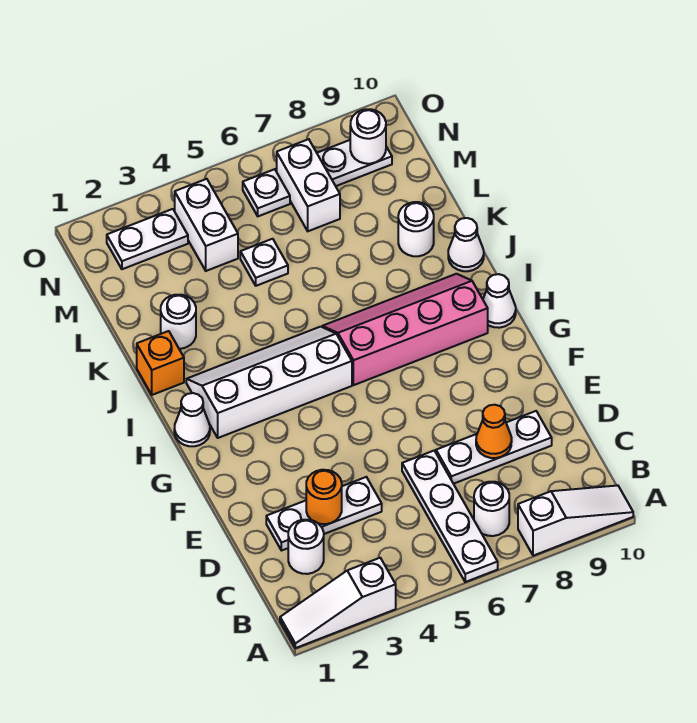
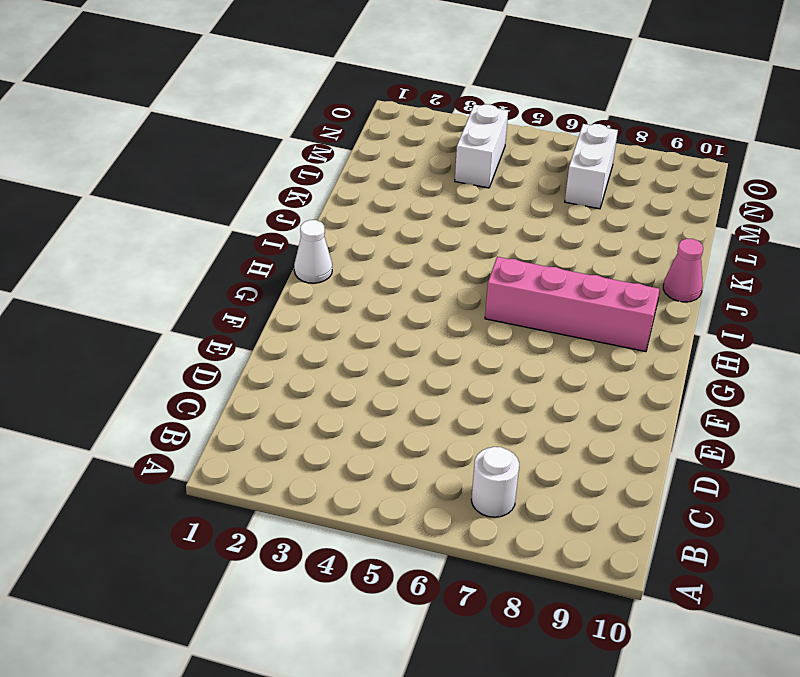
pink cone J10 level 1 -> white cone J10 level 1
none -> white slope A1:A3 level 1 top 3
none -> white plate A6:D6 level 1
none -> white slope A8:A10 level 1 top 8

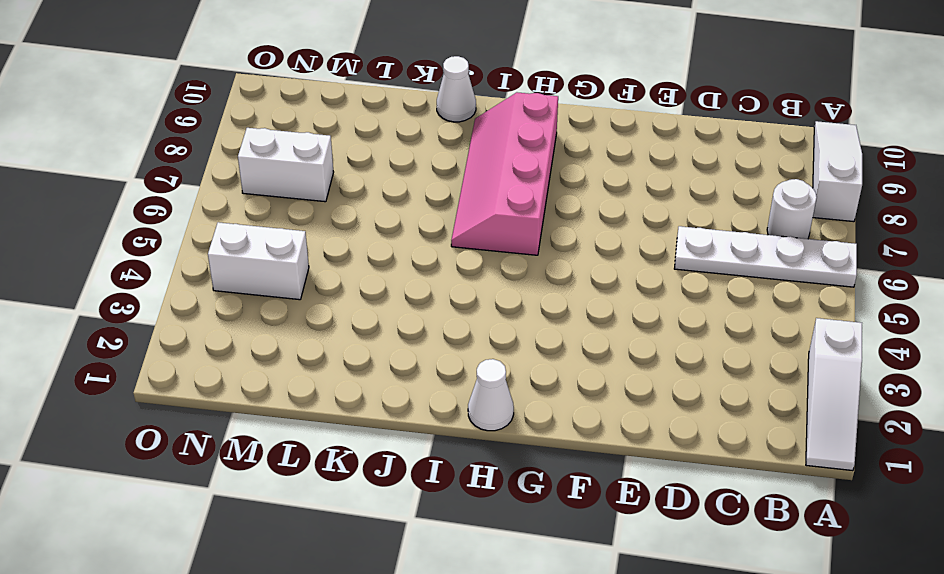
none -> white round brick C2 level 1
none -> white plate D2:D4 level 1
none -> white plate D7:D9 level 1

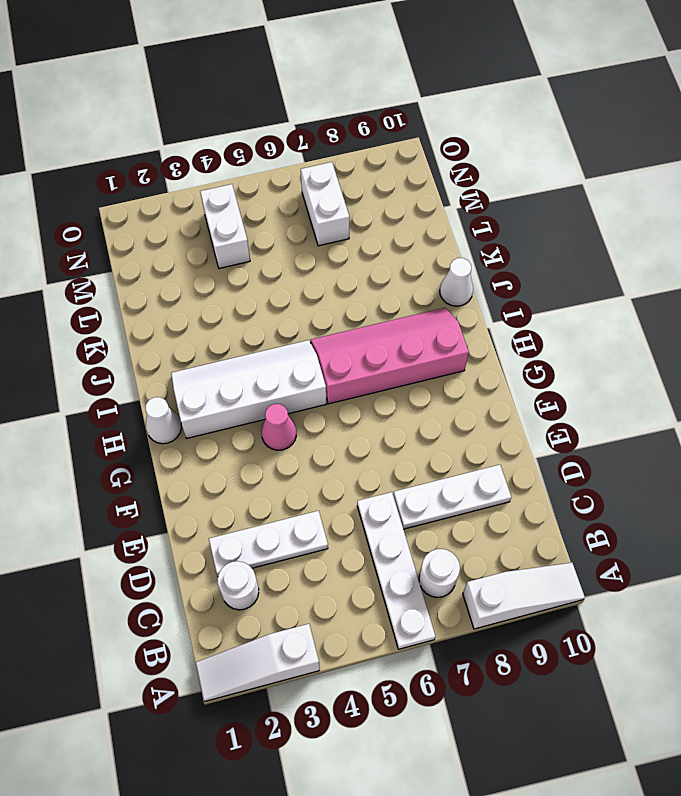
pink cone G4 level 1 -> none
none -> white cone H10 level 1
none -> orange brick J1 level 1
none -> white round brick K2 level 1

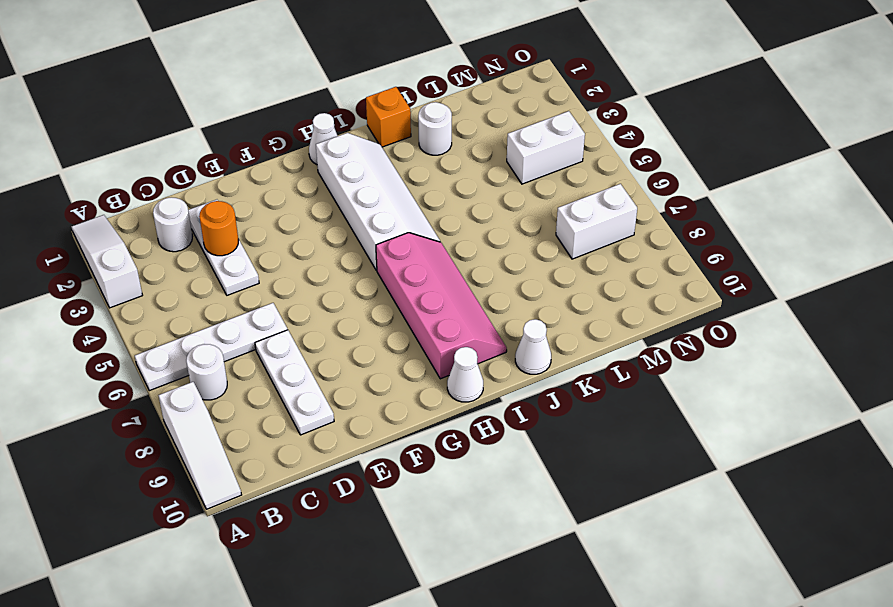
none -> white round brick K9 level 1
none -> white plate L5 level 1
none -> white plate N2:N3 level 1

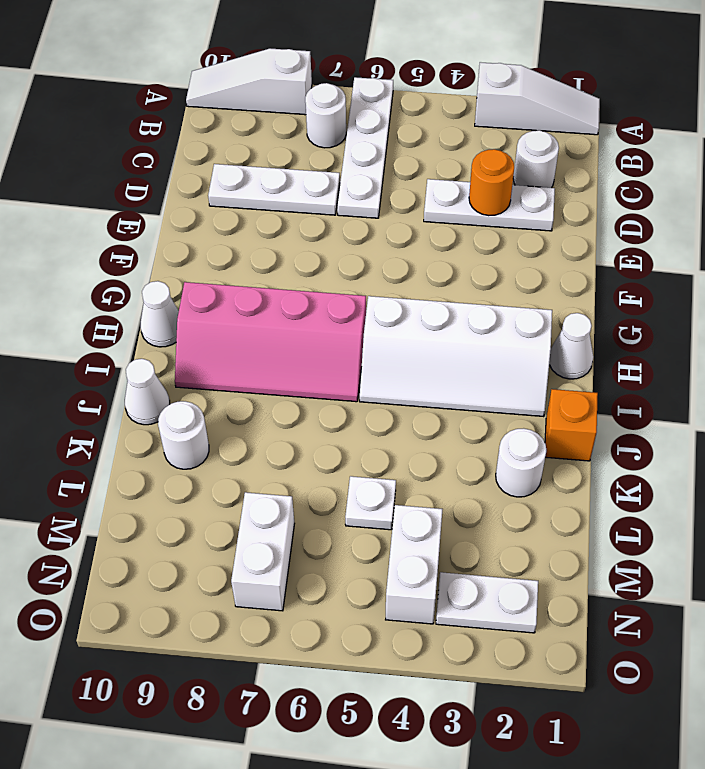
none -> white plate N6 level 1
none -> white plate N8:N9 level 1
none -> orange cone D8 level 2

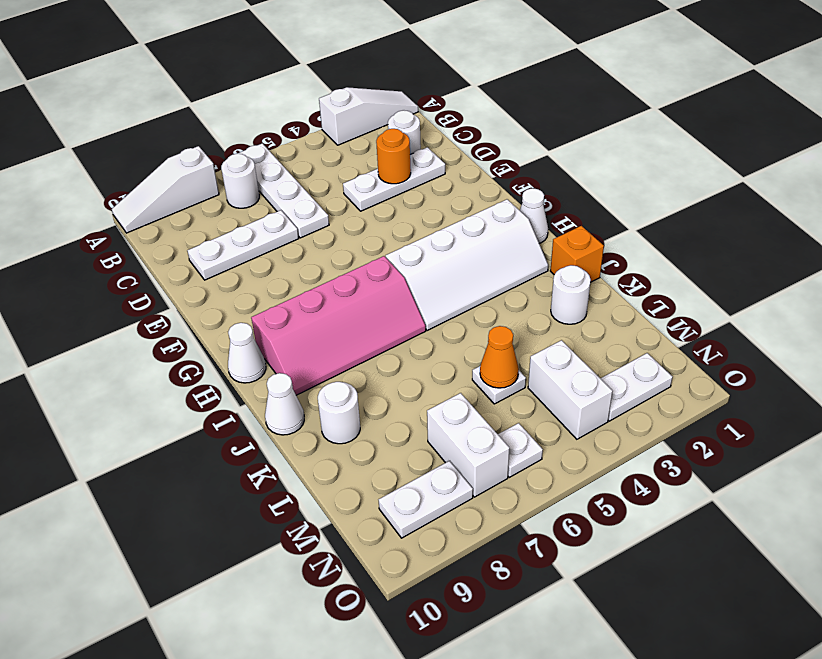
orange cone L5 level 2 -> orange cone D8 level 2
none -> white round brick N9 level 2

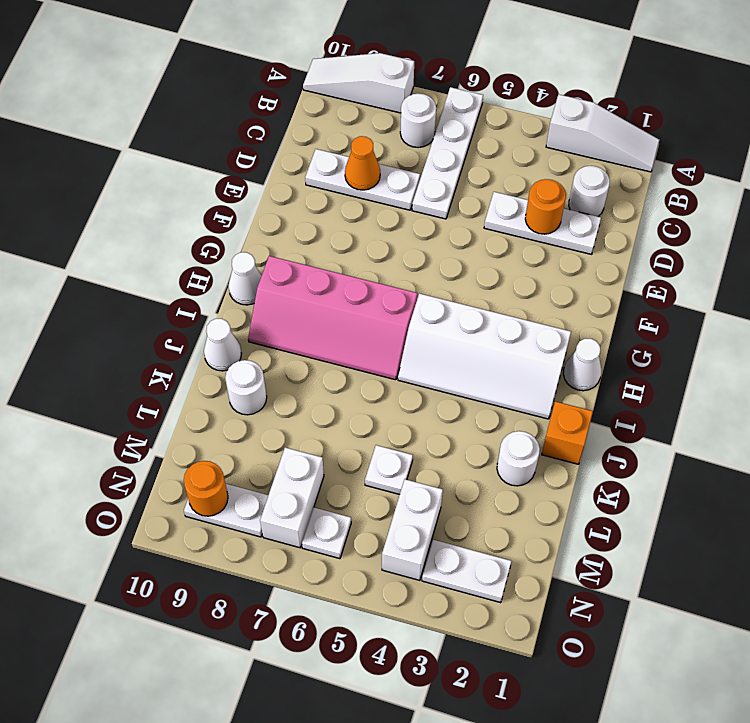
orange round brick N9 level 2 -> white round brick N9 level 2

